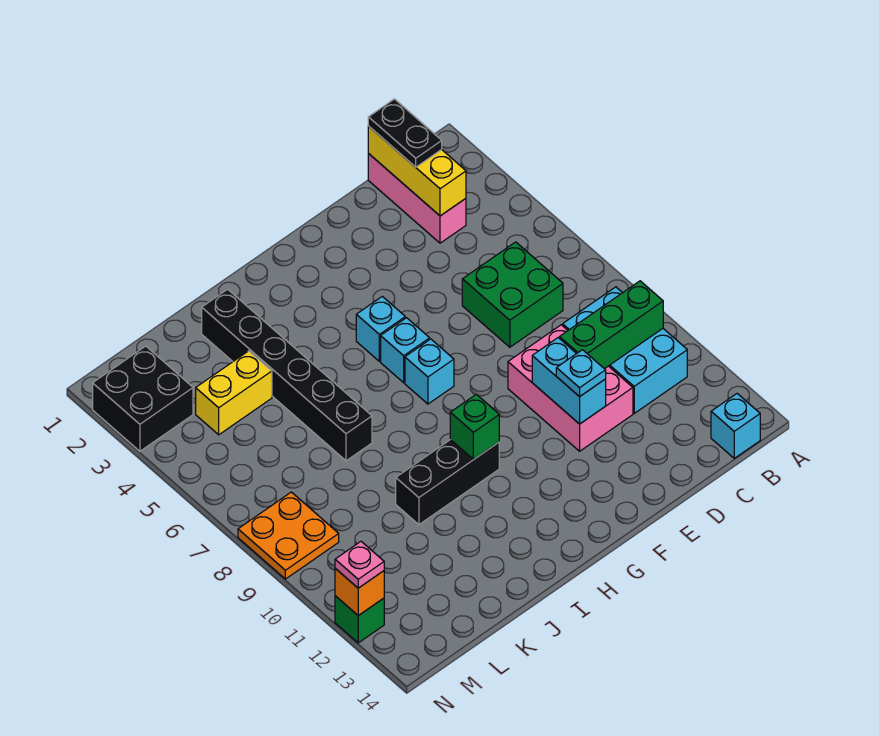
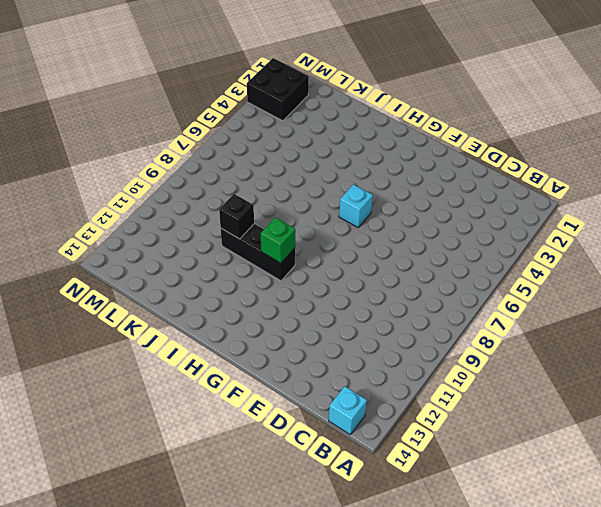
black brick J10 level 2 -> none
none -> cyan brick B9:C11 level 1
none -> pink brick C1:C3 level 1
none -> green brick C6:D7 level 1

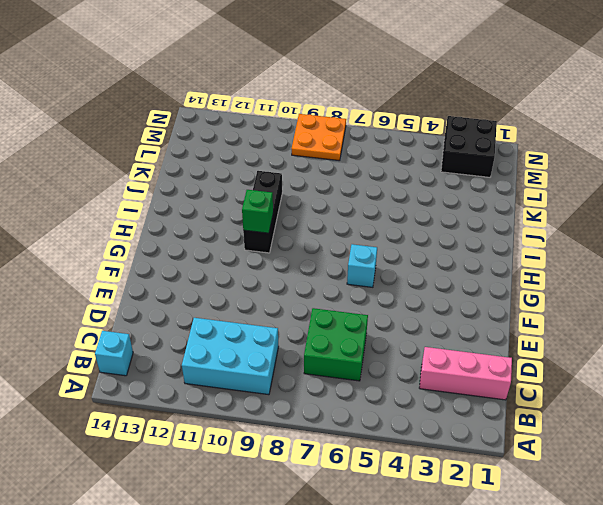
none -> pink brick D9:E11 level 1
none -> cyan brick G5 level 1
none -> cyan brick G7 level 1

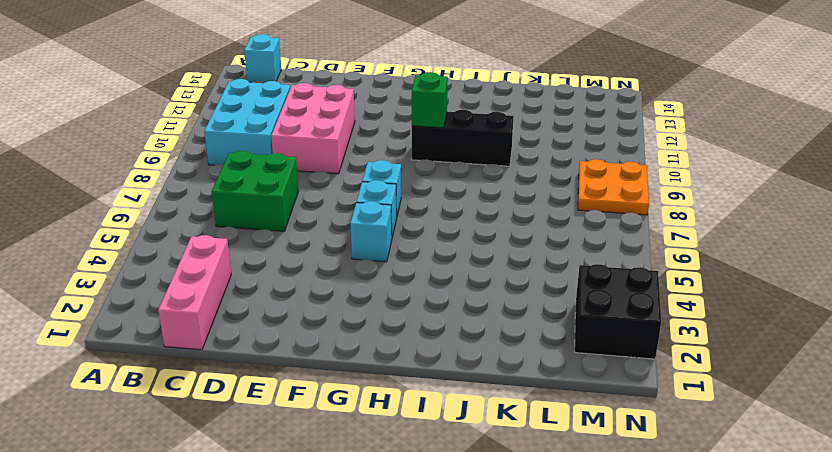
none -> black brick J2:J7 level 1
none -> yellow brick K4:L4 level 1
none -> green brick N12 level 1

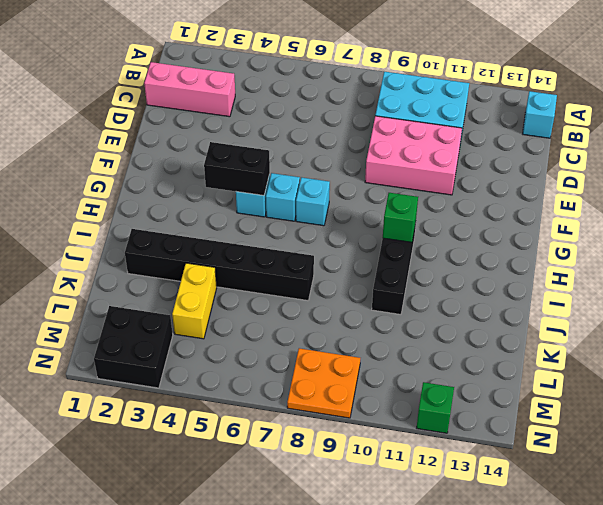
black brick G4:G5 level 2 -> none
none -> green brick C6:D7 level 1
none -> green brick B10:D10 level 2
none -> yellow brick C1:C3 level 2

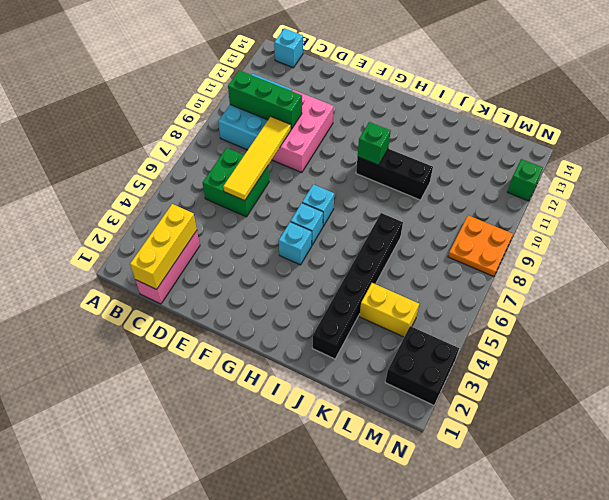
yellow tile D6:D9 level 2 -> none
none -> cyan brick E10:E11 level 2
none -> orange brick N12 level 2
none -> black plate C1:C2 level 3

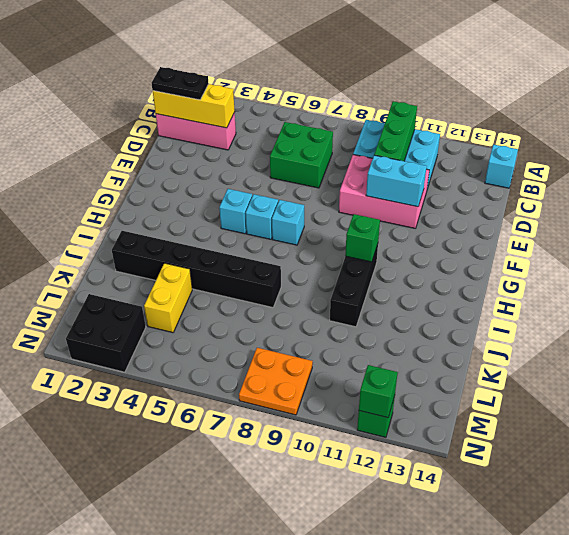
green brick N12 level 2 -> orange brick N12 level 2
none -> cyan plate E11 level 3
none -> pink plate N12 level 3

